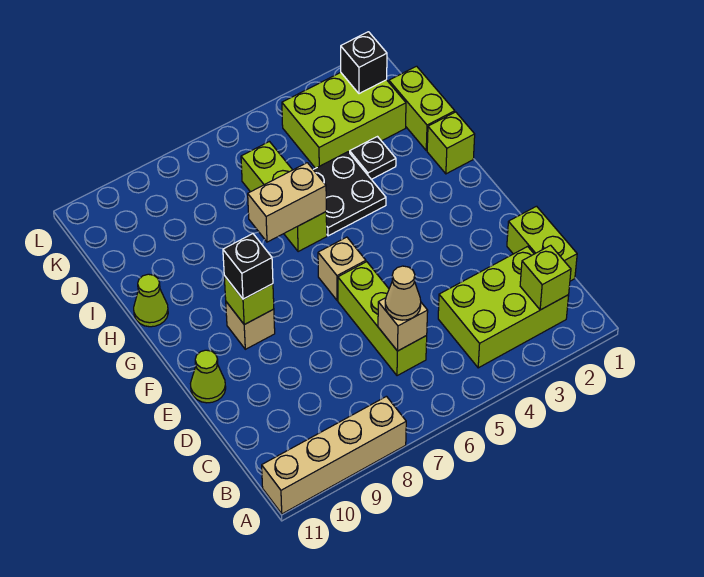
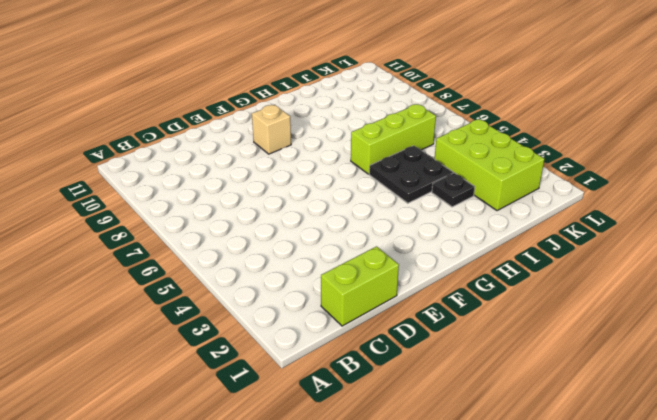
none -> tan brick A8:A11 level 1
none -> lime brick B2:C4 level 1
none -> lime brick C6:E6 level 1

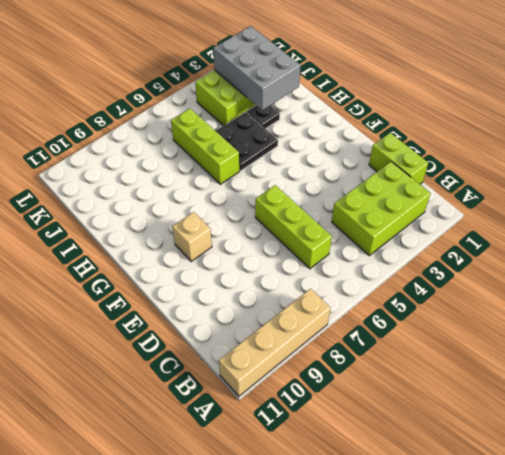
grey brick I2:K3 level 2 -> black brick K2 level 2
none -> lime cone E11 level 1
none -> tan brick F6 level 1
none -> lime brick H1 level 1

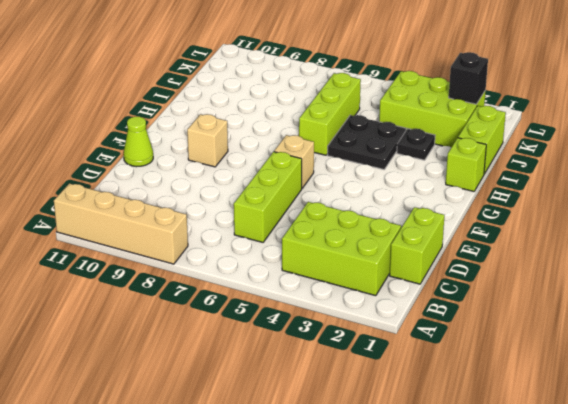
none -> lime cone H11 level 1
none -> lime brick B2 level 2
none -> tan brick C6 level 2

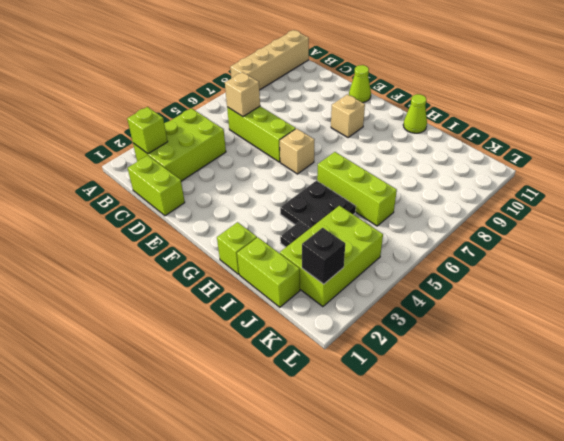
none -> lime brick F9 level 2
none -> tan brick H6:H7 level 2
none -> tan cone C6 level 3

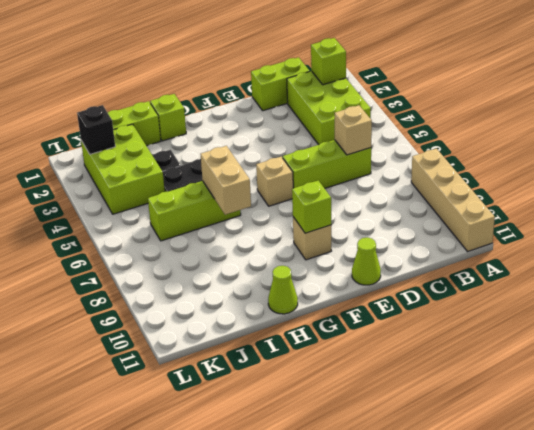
none -> tan cone C6 level 3
none -> black brick F9 level 3

